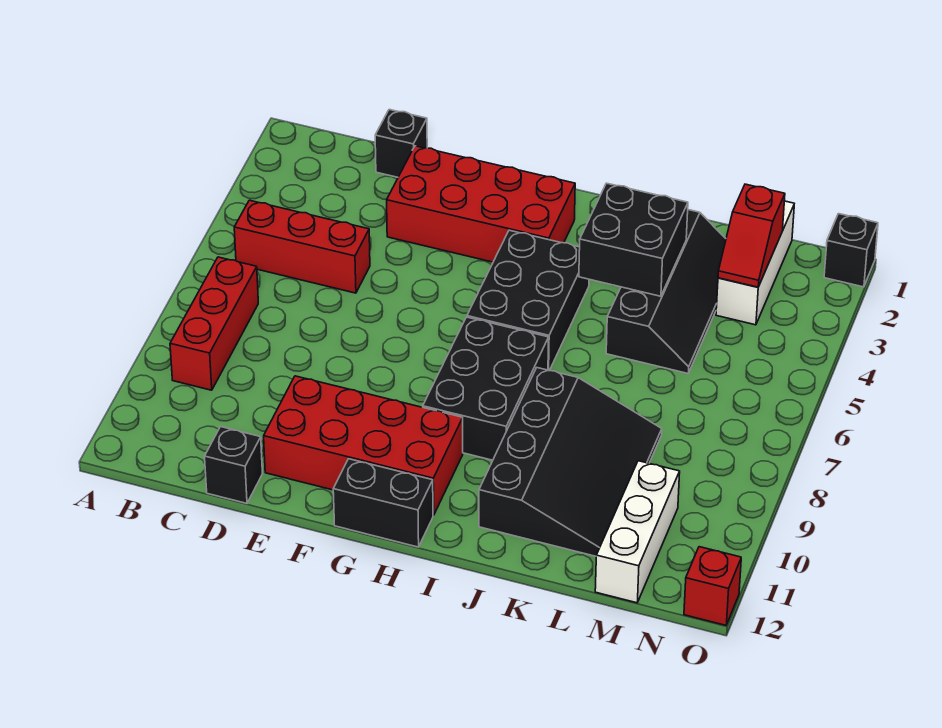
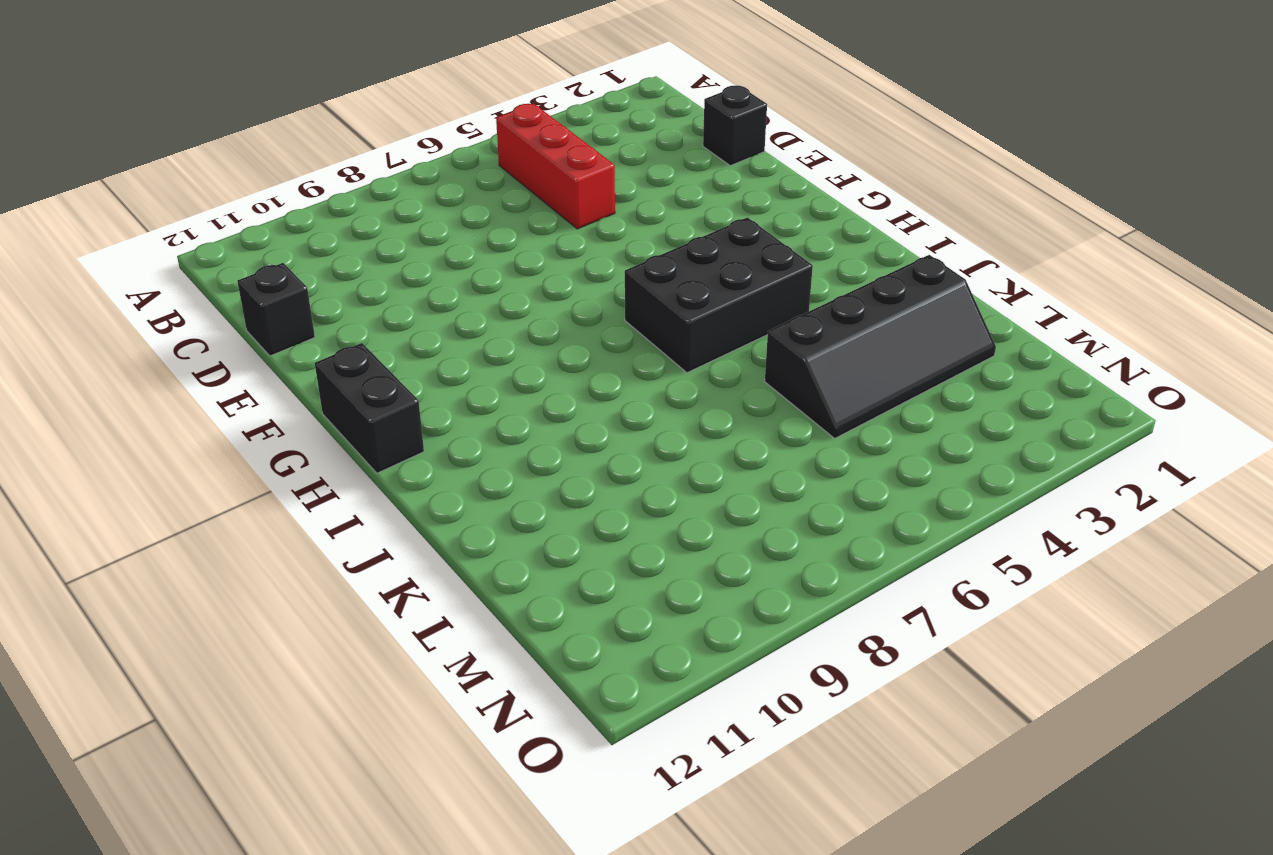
none -> red brick B7:B9 level 1
none -> red brick E2:H3 level 1
none -> red brick E10:H11 level 1

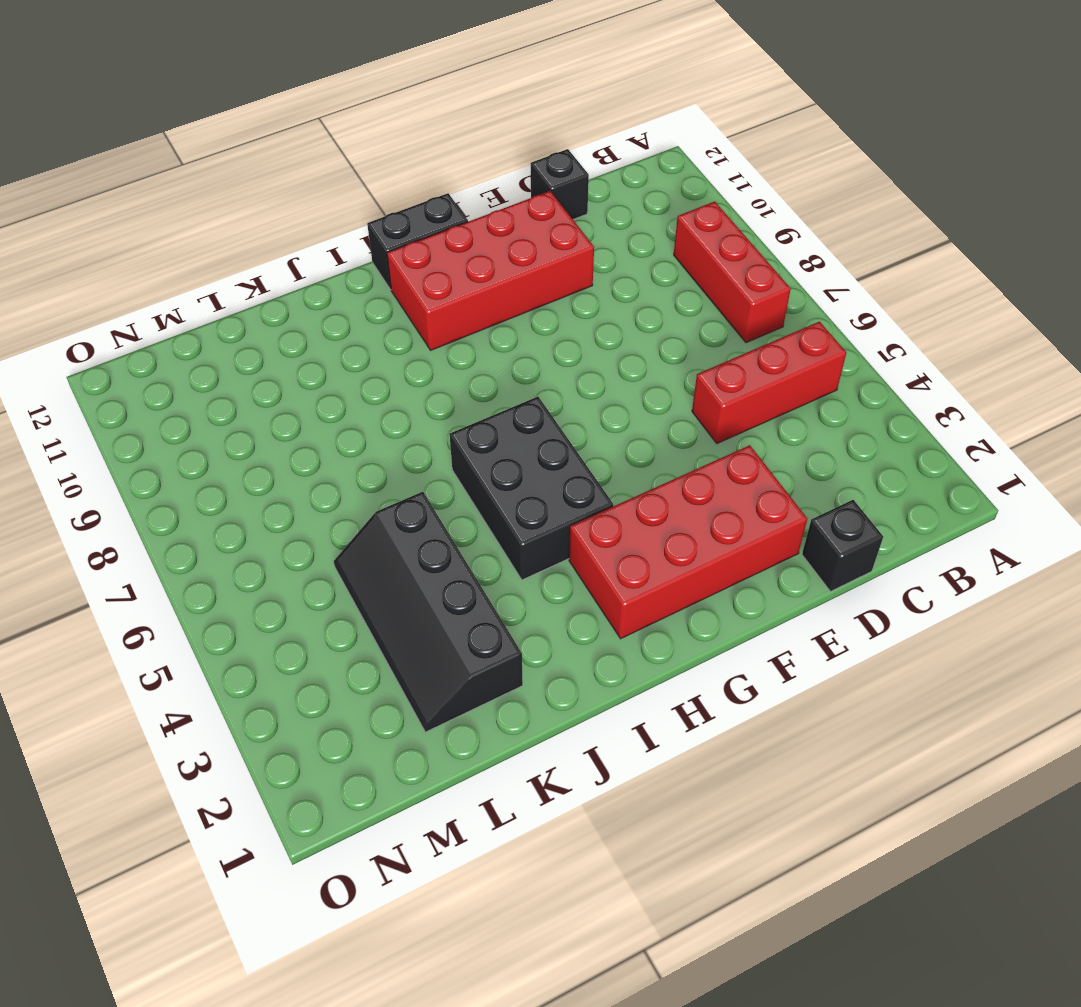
none -> black brick H7:I9 level 1
none -> black slope J8:L11 level 1 top J
none -> white brick M1:M3 level 1

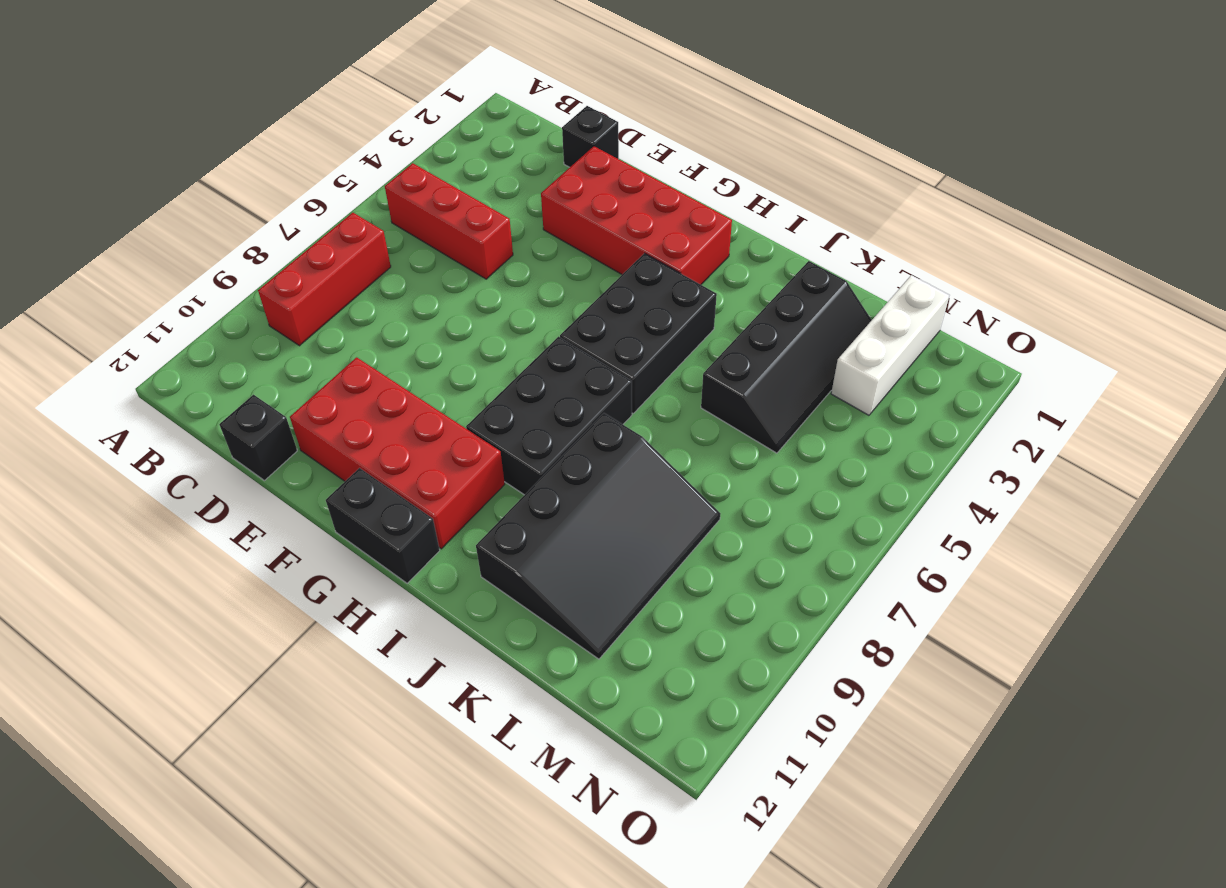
none -> white brick M10:M12 level 1
none -> black brick O1 level 1
none -> red brick O12 level 1

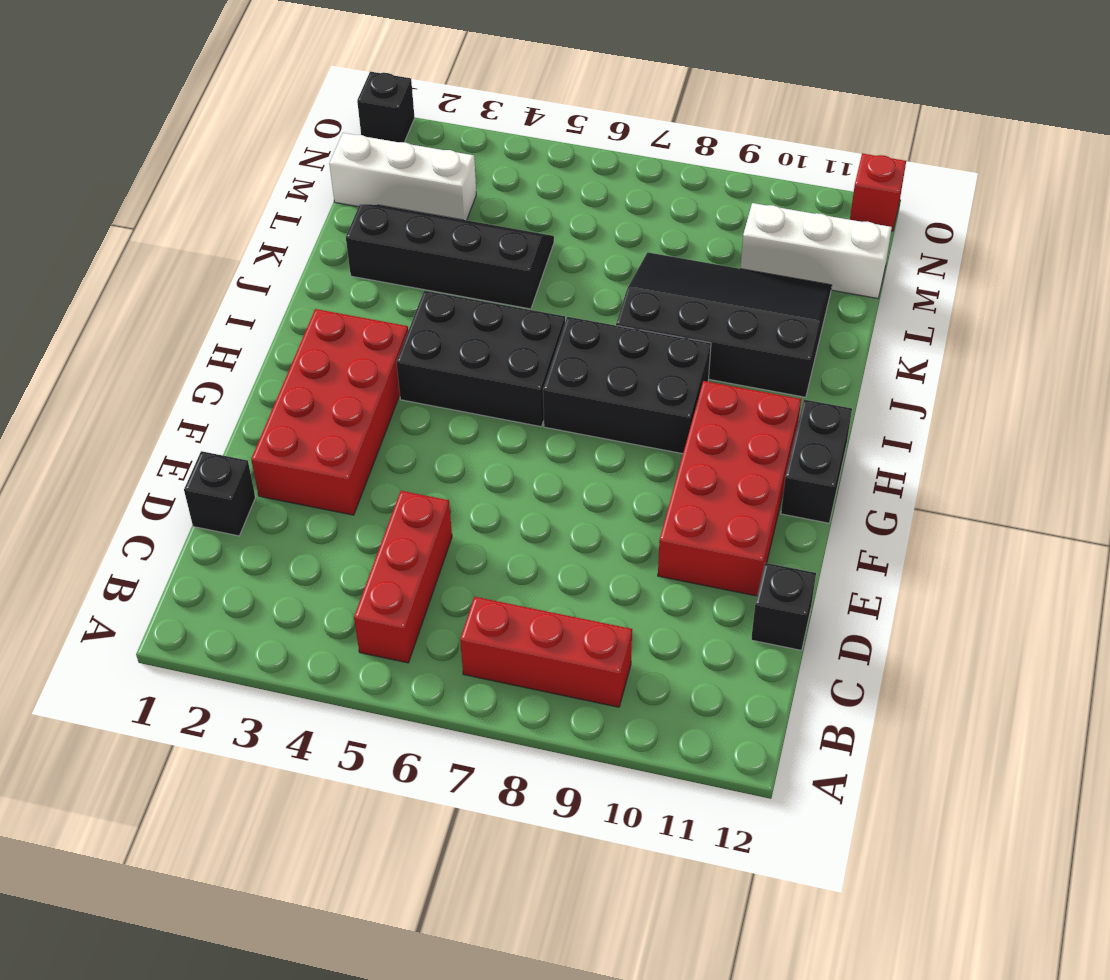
none -> black brick J3:K4 level 2
none -> red slope M2:M3 level 2 top 2

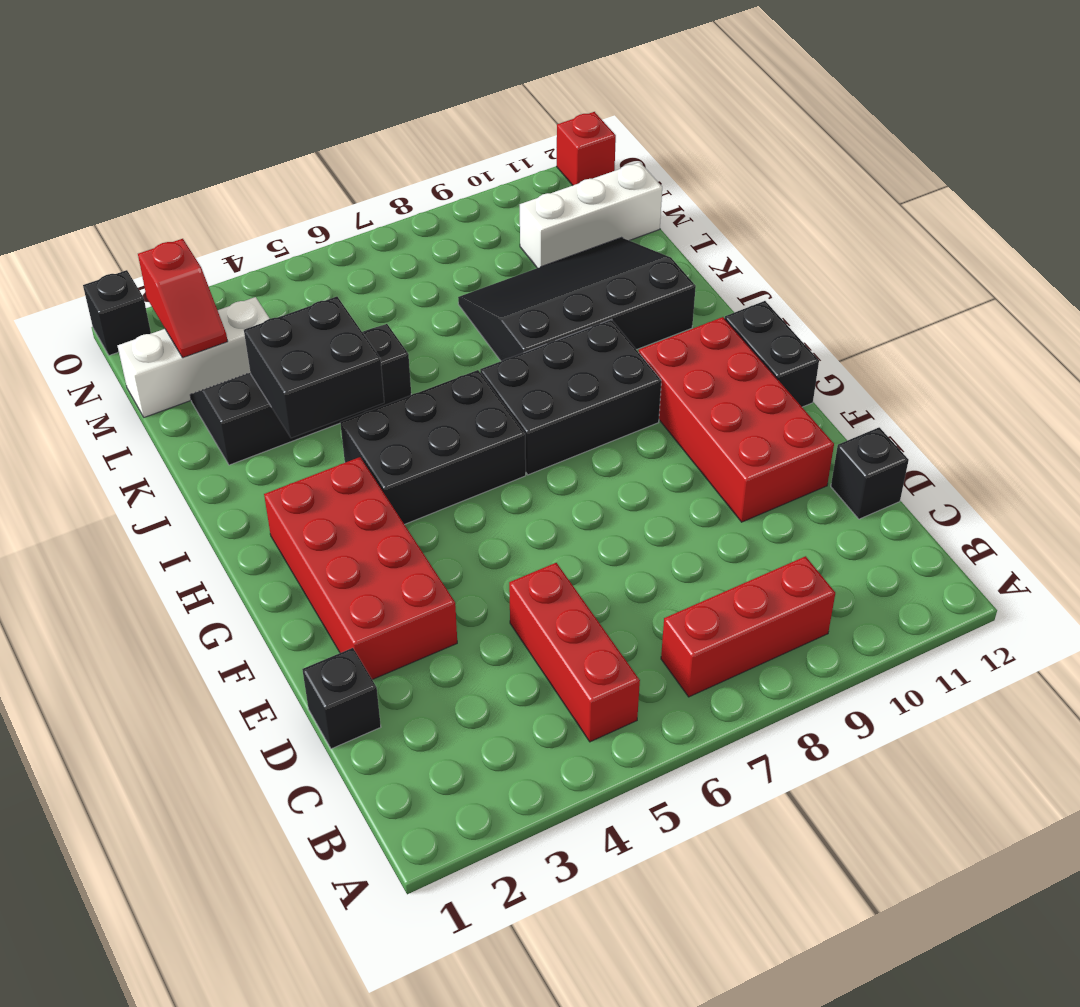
red slope M2:N2 level 2 top N -> red slope M2:M3 level 2 top 2

